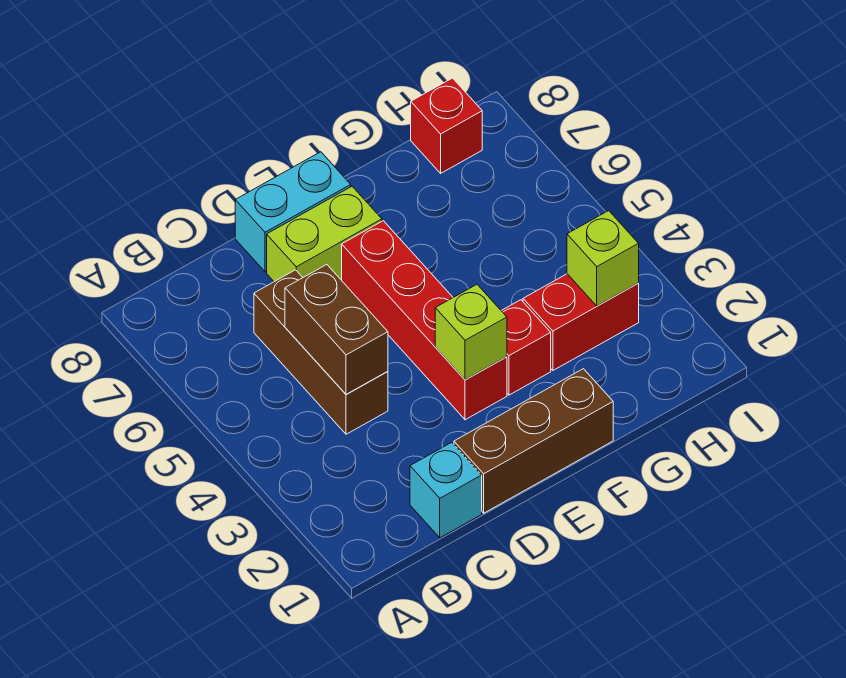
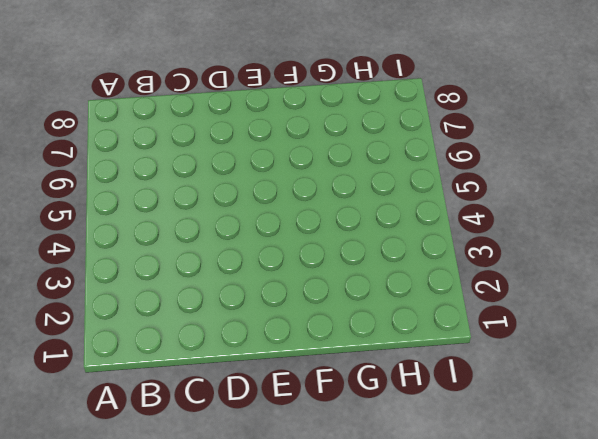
none -> cyan brick C1 level 1
none -> brown brick C4:C6 level 1
none -> brown brick D1:F1 level 1

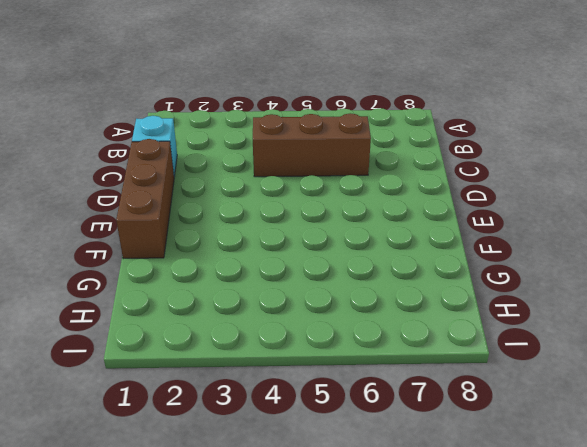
none -> lime brick D7:E7 level 1
none -> cyan brick D8:E8 level 1
none -> red brick E3:E6 level 1

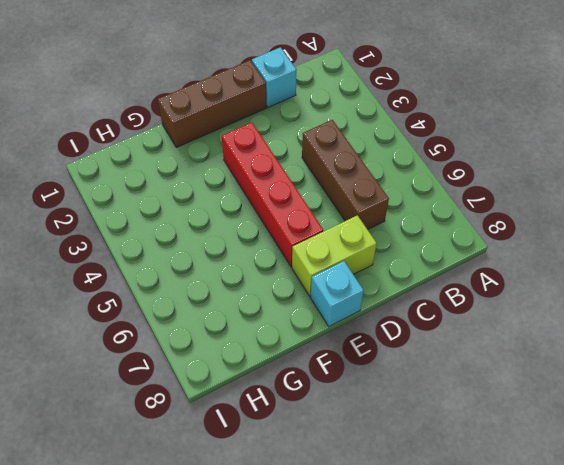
cyan brick E8 level 1 -> cyan brick D8:E8 level 1
none -> red brick F3 level 1
none -> red brick G3:H3 level 1
none -> red brick H8 level 1

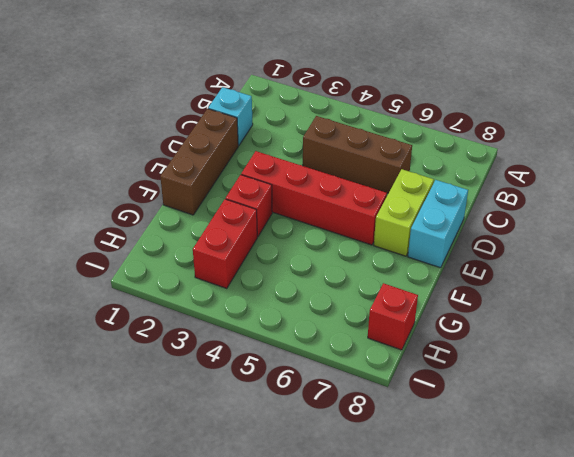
none -> brown brick C4:C5 level 2
none -> lime brick E3 level 2
none -> lime brick H3 level 2

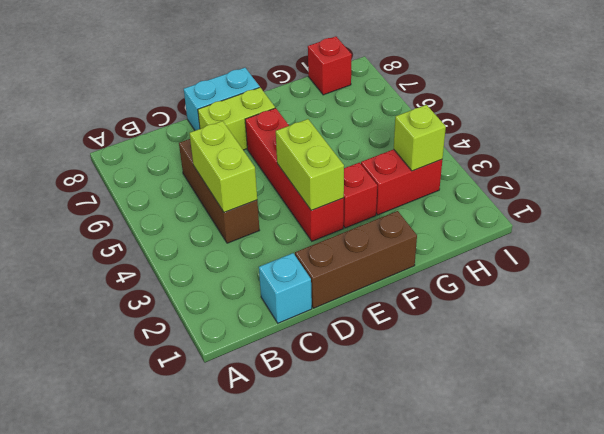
lime brick C4:C5 level 2 -> brown brick C4:C5 level 2
lime brick E3:E4 level 2 -> lime brick E3 level 2

